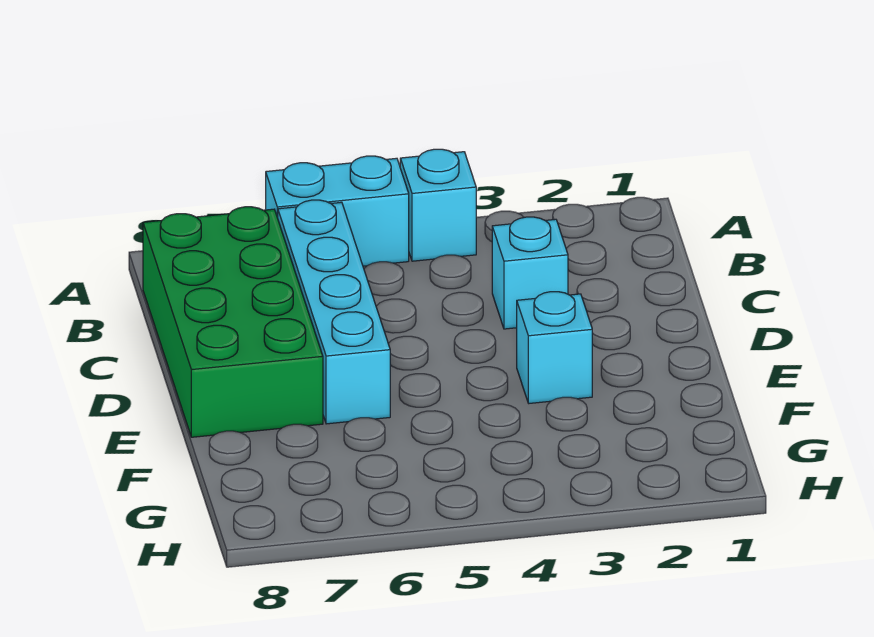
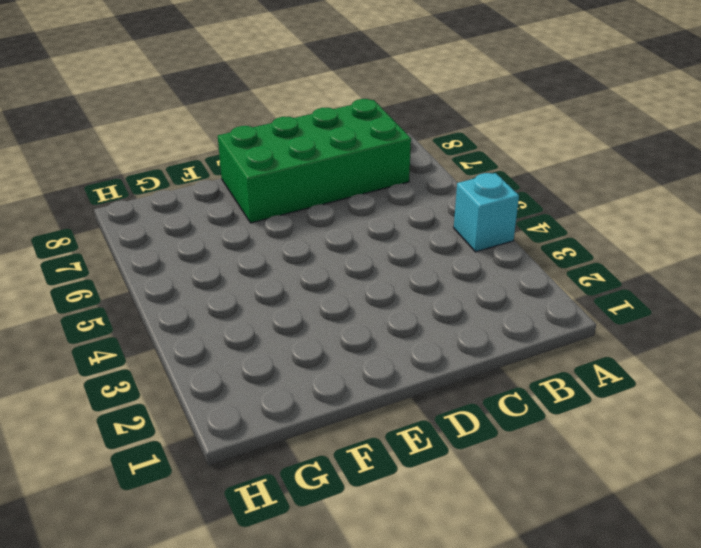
none -> cyan brick A5:A6 level 1
none -> cyan brick B6:E6 level 1

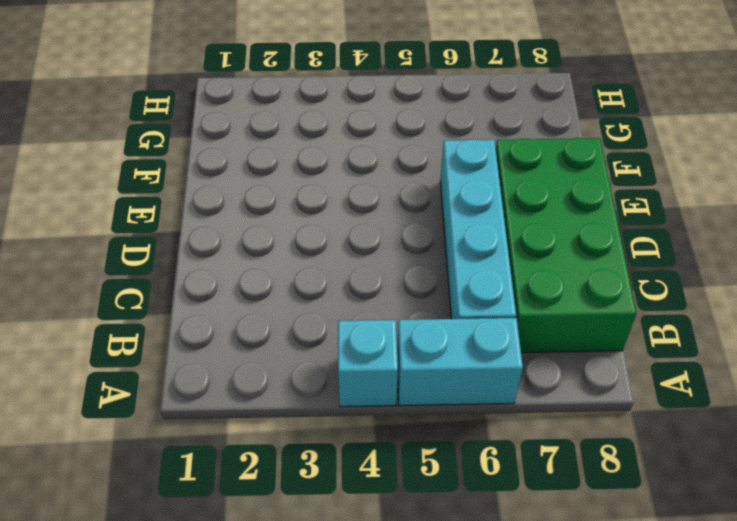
none -> cyan brick C3 level 1
none -> cyan brick E3 level 1

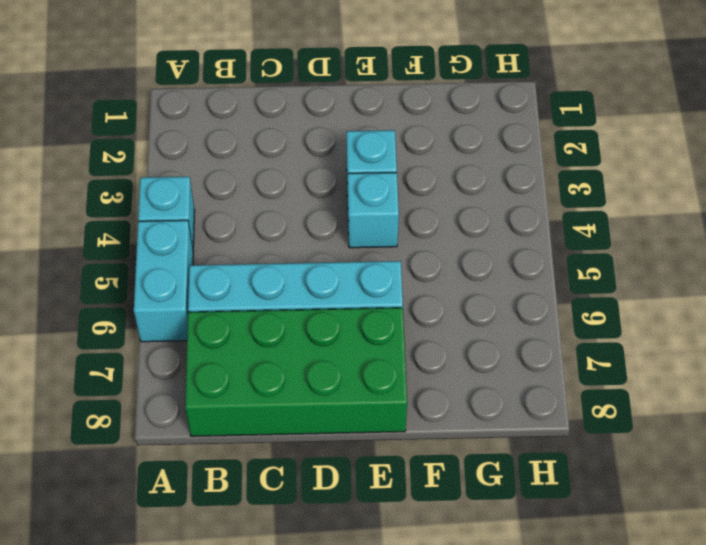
cyan brick E4 level 1 -> cyan brick C3 level 1

